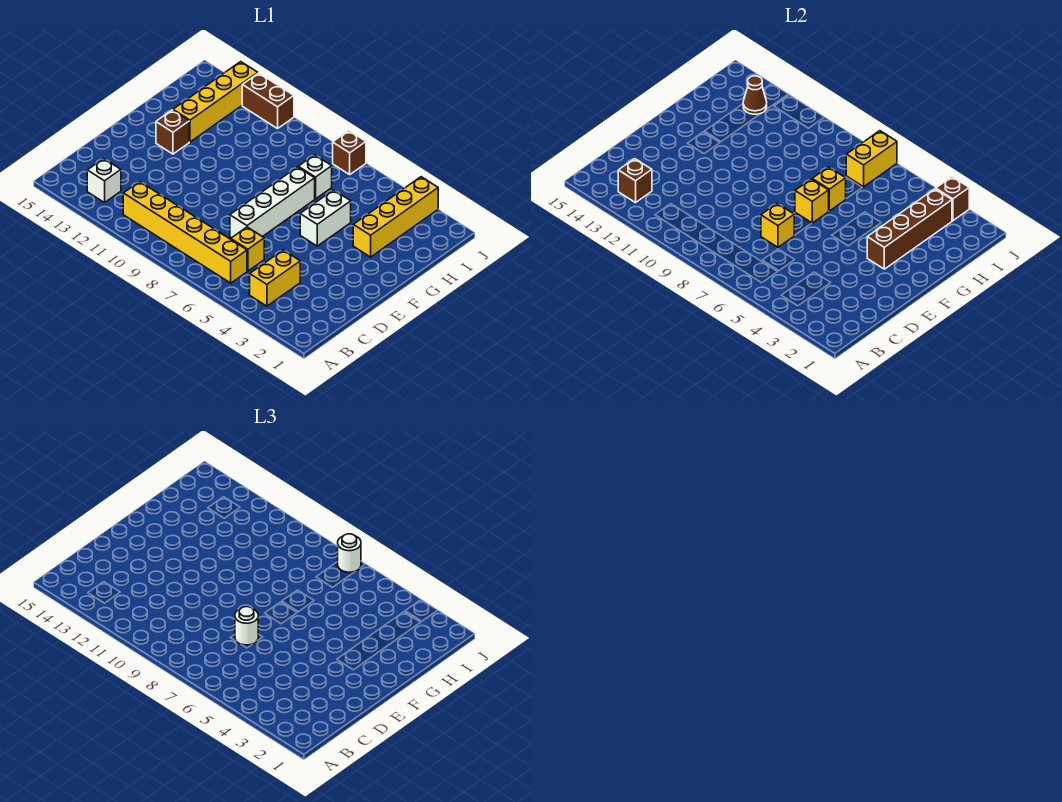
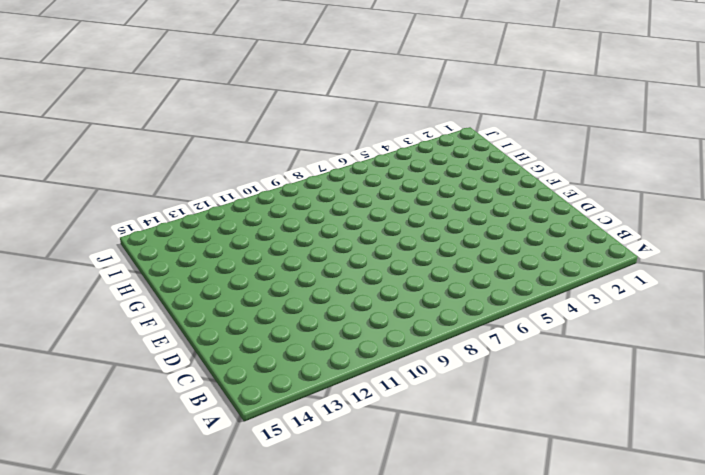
none -> yellow brick B4:C4 level 1
none -> yellow brick B6:B11 level 1
none -> white brick B13 level 1

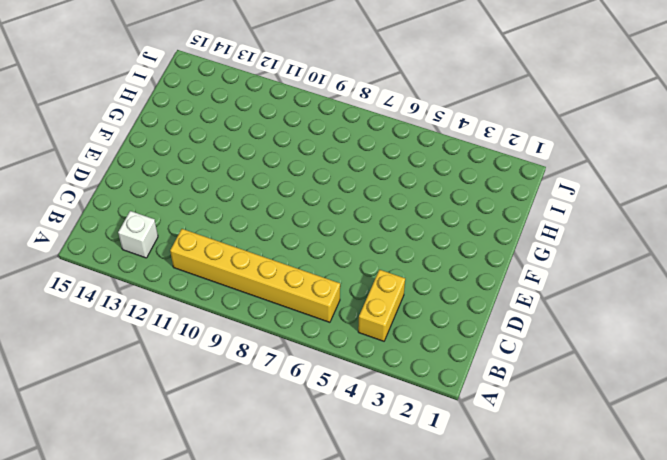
none -> yellow brick C6 level 1
none -> white brick D7:G7 level 1
none -> white brick F5:G5 level 1

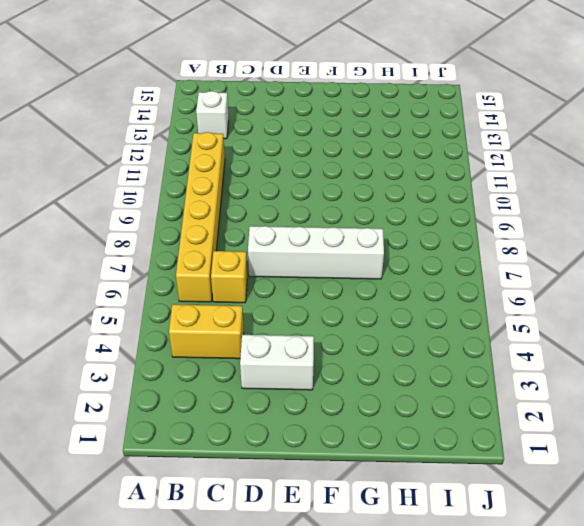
white brick D3:E3 level 1 -> white brick F5:G5 level 1
none -> brown brick F13 level 1
none -> yellow brick G3:J3 level 1
none -> yellow brick G13:J13 level 1

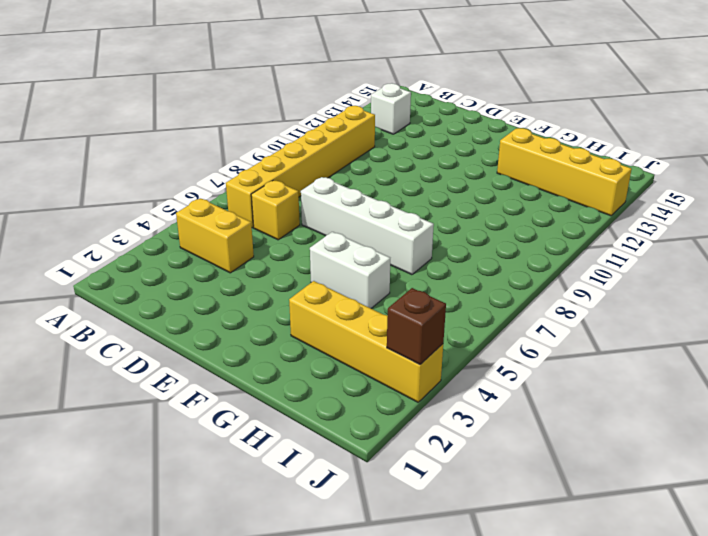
none -> brown brick F13 level 1
none -> white brick H7 level 1
none -> brown brick J7 level 1

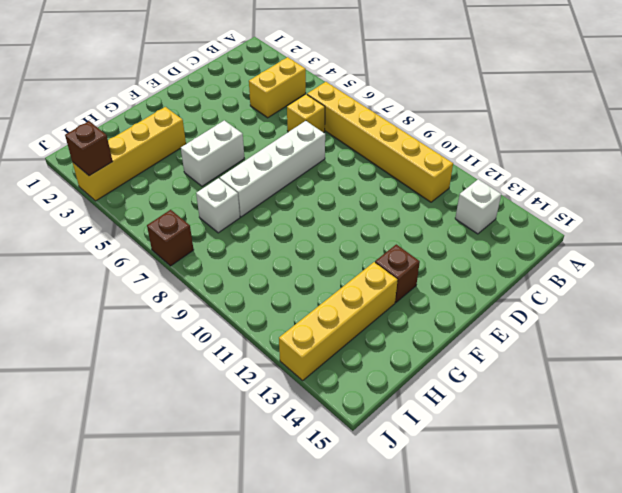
none -> brown brick J11:J12 level 1
none -> brown brick B13 level 2
none -> yellow brick D7 level 2

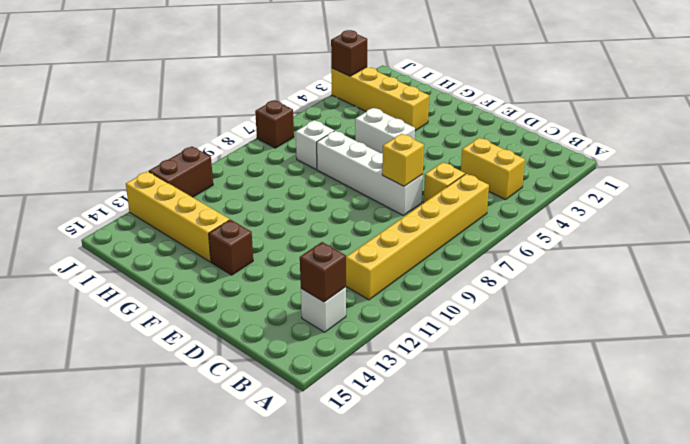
none -> brown brick F3:I3 level 2
none -> yellow brick F7 level 2
none -> yellow brick G7 level 2

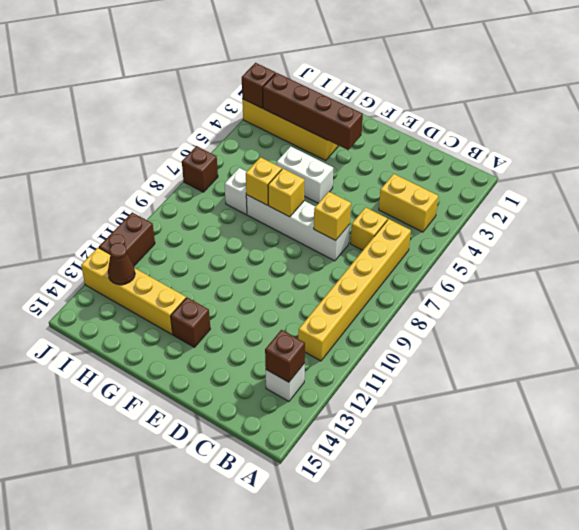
none -> yellow brick I7:J7 level 2
none -> white round brick D7 level 3
none -> white round brick J7 level 3

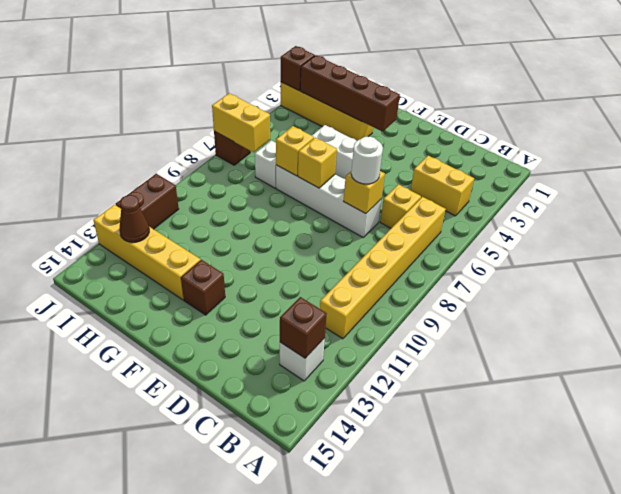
none -> white round brick J7 level 3

